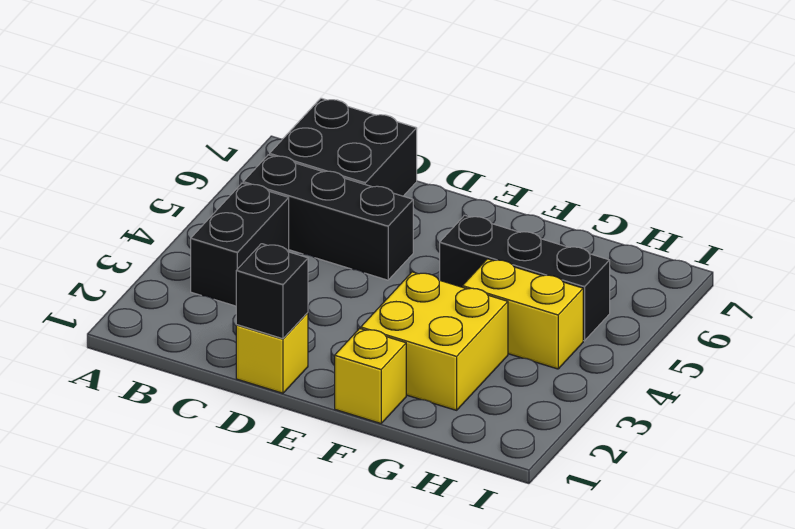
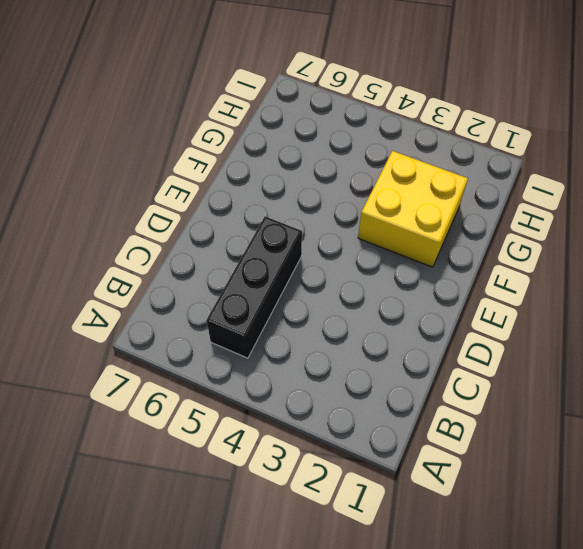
none -> black brick B3:B4 level 1
none -> black brick B6:C7 level 1

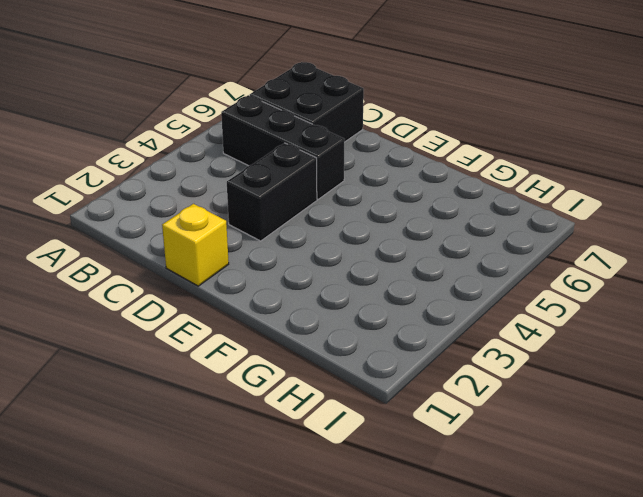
black brick D3:D4 level 1 -> black brick B3:B4 level 1
none -> yellow brick F1 level 1
none -> yellow brick F2:G3 level 1

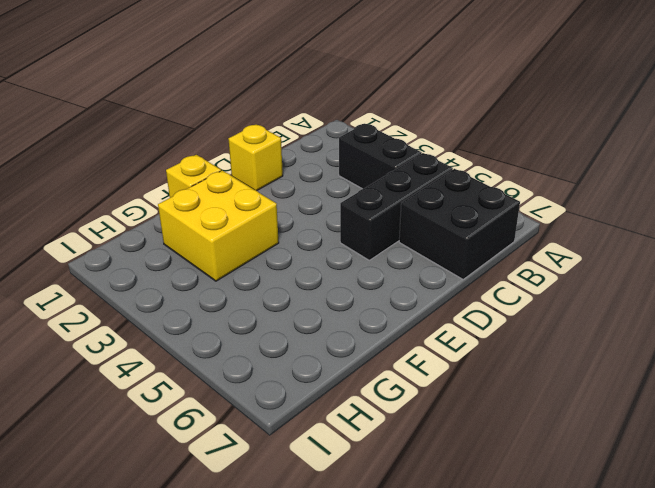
none -> black brick F5:H5 level 1
none -> yellow brick G4:H4 level 1

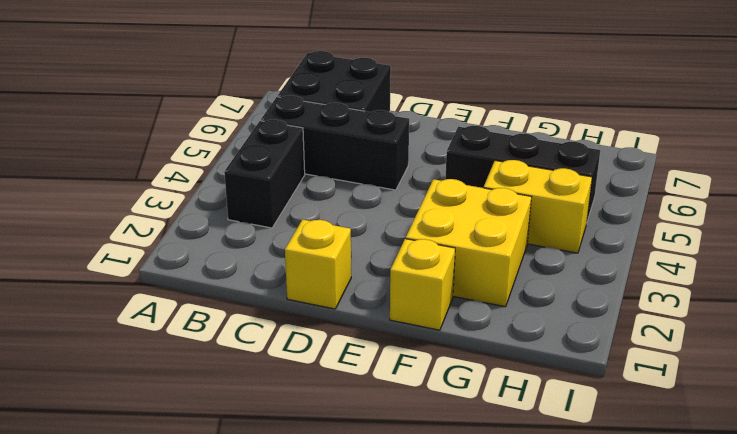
none -> black brick D1 level 2

